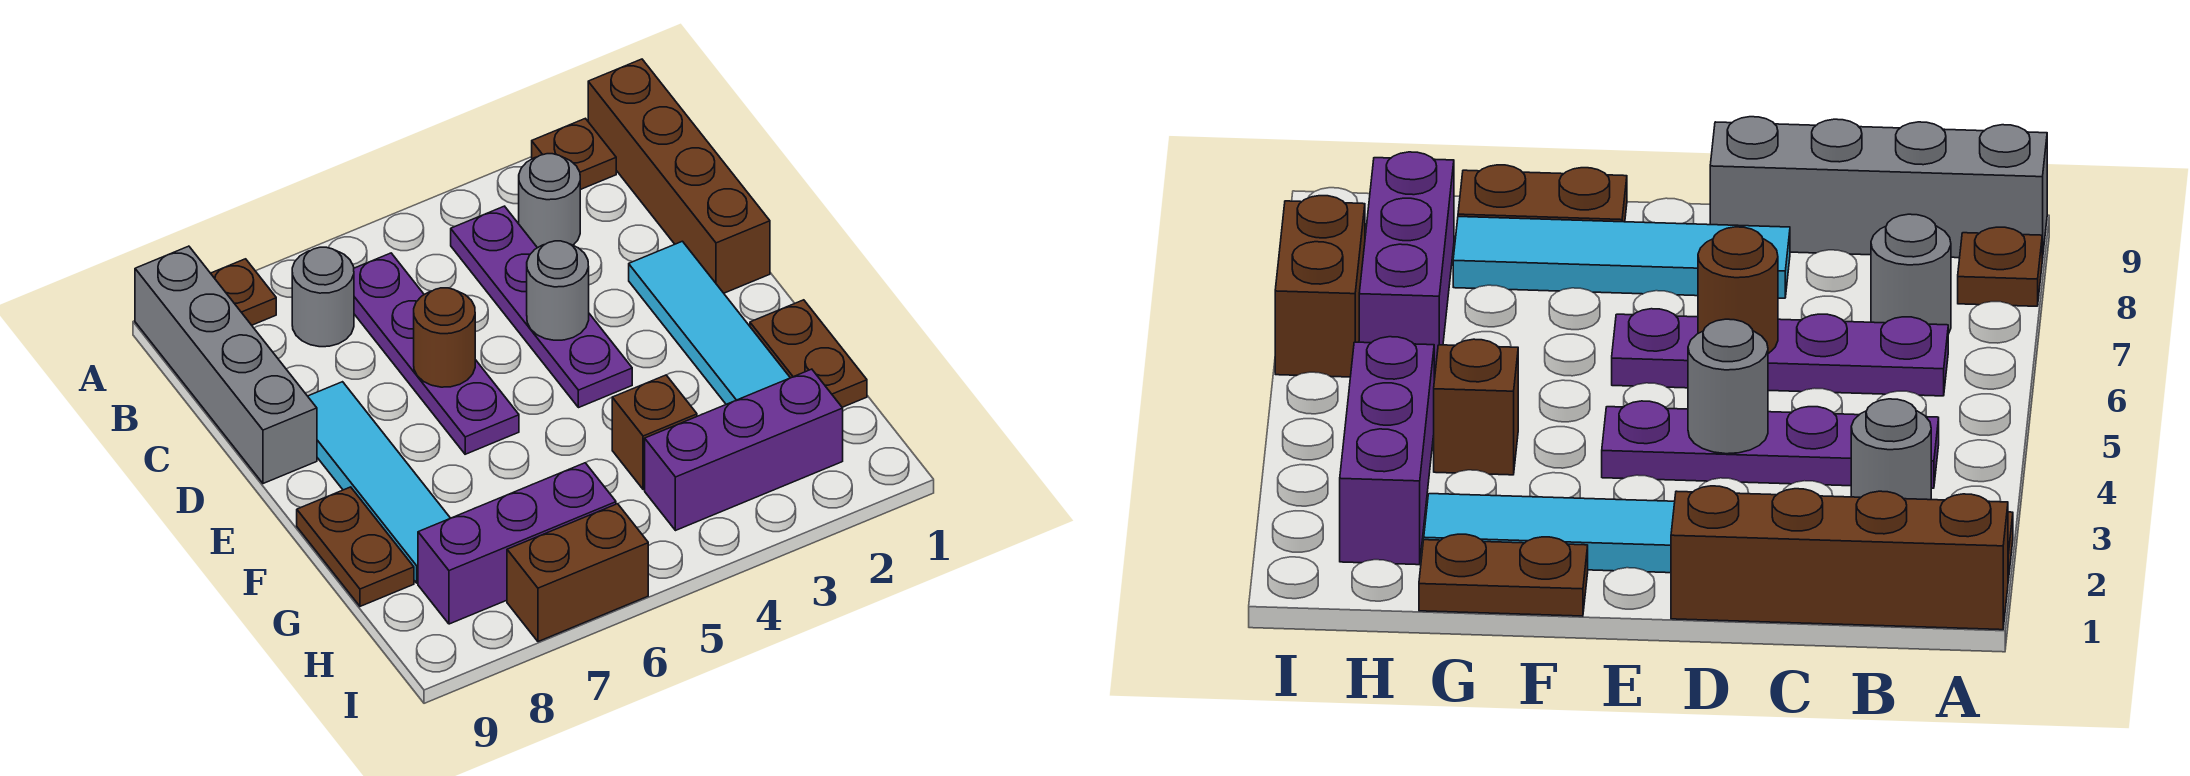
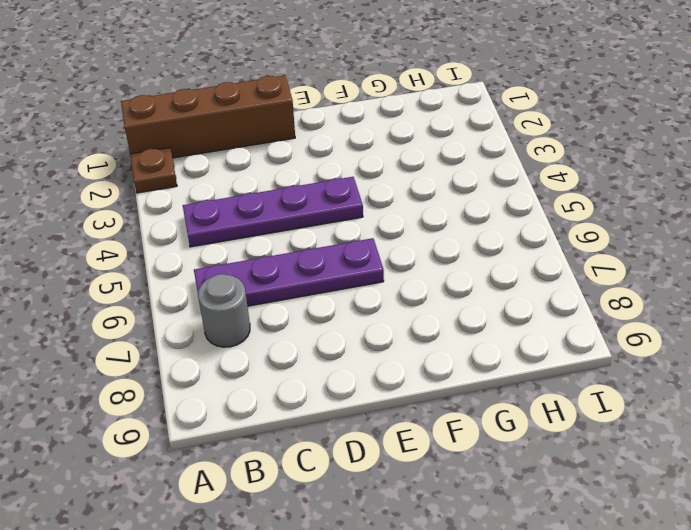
none -> brown plate A8 level 1
none -> grey brick A9:D9 level 1
none -> grey round brick B3 level 1

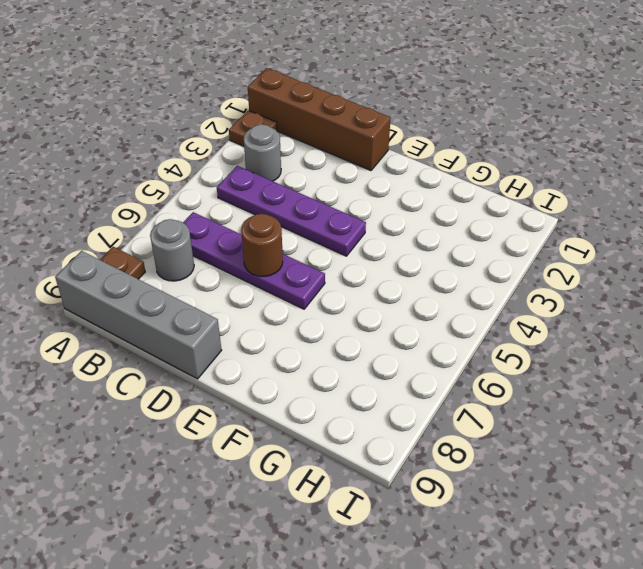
none -> cyan tile D2:G2 level 1
none -> cyan tile D8:G8 level 1
none -> brown plate F1:G1 level 1

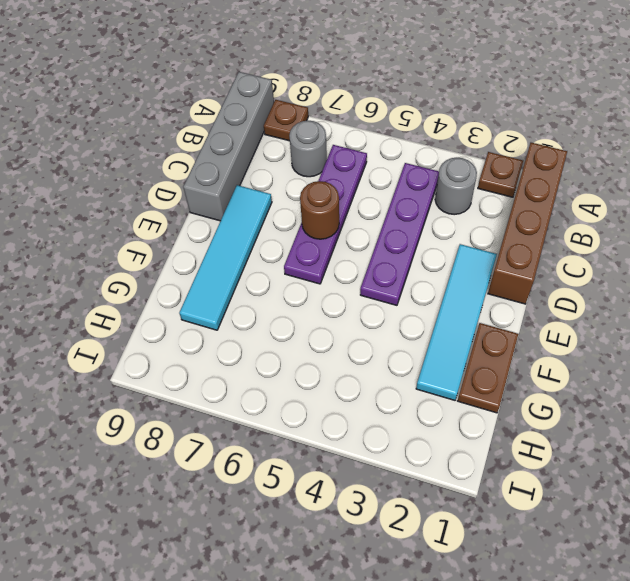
none -> brown plate F9:G9 level 1
none -> brown brick G4 level 1
none -> purple brick H2:H4 level 1

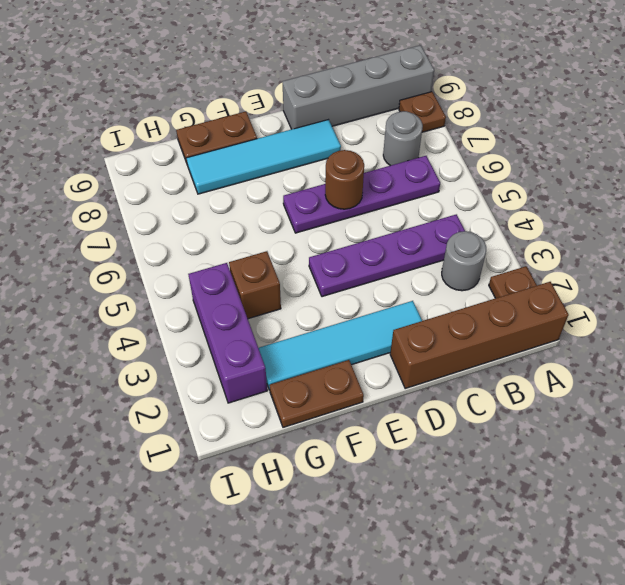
none -> purple brick H6:H8 level 1
none -> brown brick I6:I7 level 1
none -> grey round brick D4 level 2

